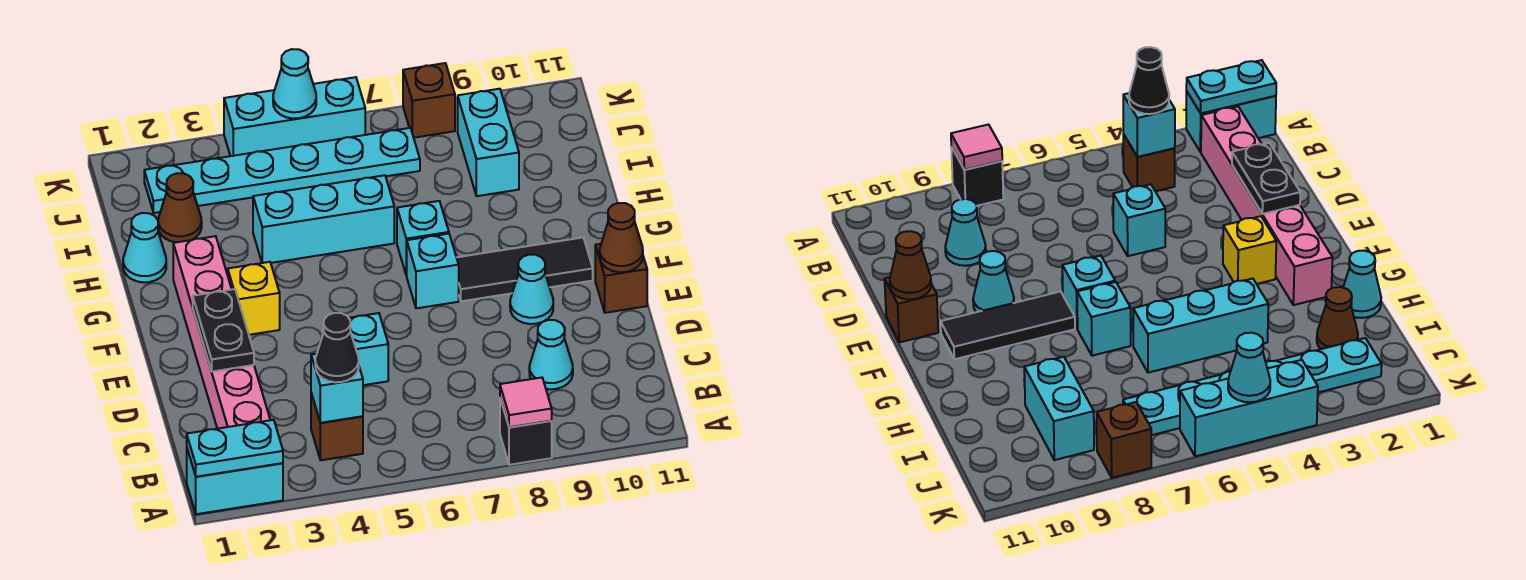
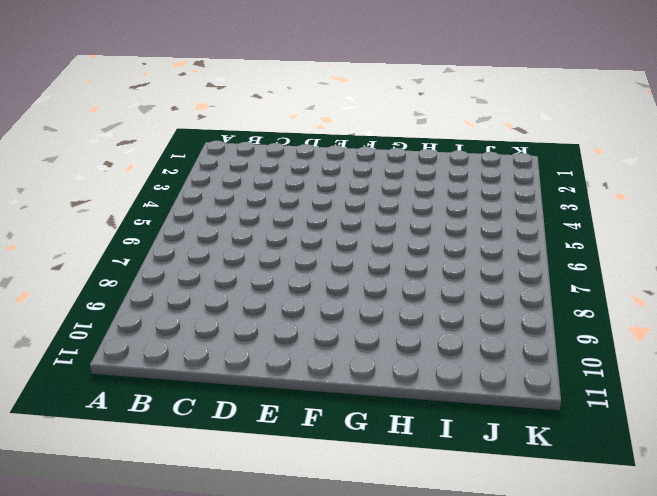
none -> cyan brick A1:A2 level 1
none -> black brick A8 level 1
none -> pink brick B2:G2 level 1

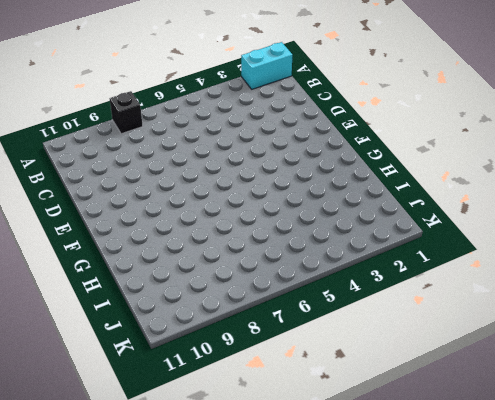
none -> pink brick B2:G2 level 1
none -> brown brick B4 level 1
none -> cyan cone C9 level 1

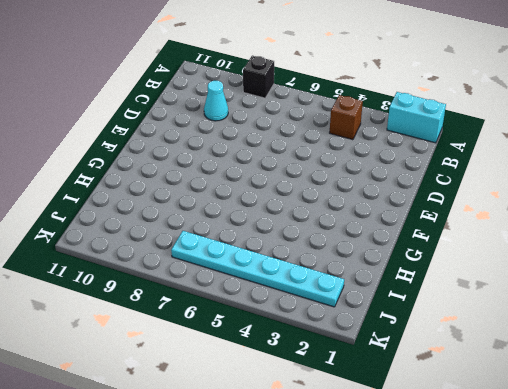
none -> pink brick B2:G2 level 1
none -> cyan brick D5 level 1
none -> cyan cone E9 level 1

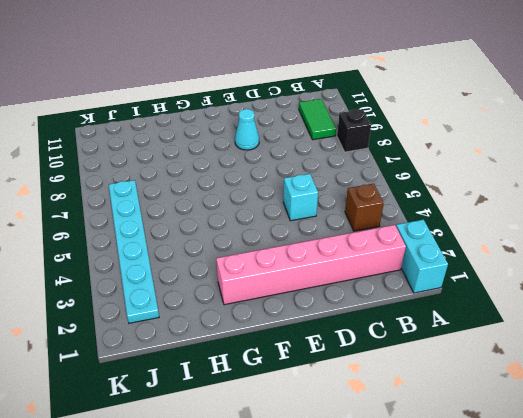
green tile B9:B10 level 1 -> none
none -> cyan cone C9 level 1
none -> brown brick E11 level 1
none -> yellow brick F3 level 1

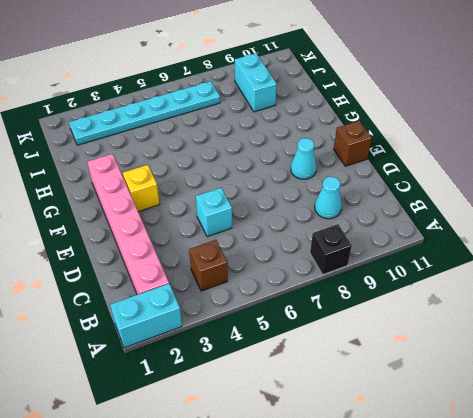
none -> cyan brick F7 level 1
none -> black tile F8:F10 level 1
none -> cyan brick G7 level 1

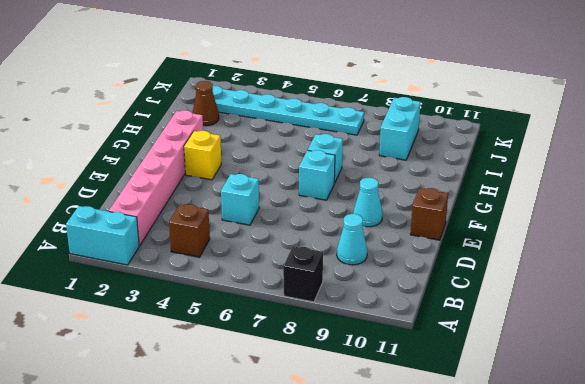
none -> black tile F8:F10 level 1
none -> cyan cone H1 level 1
none -> cyan brick H4:H6 level 1

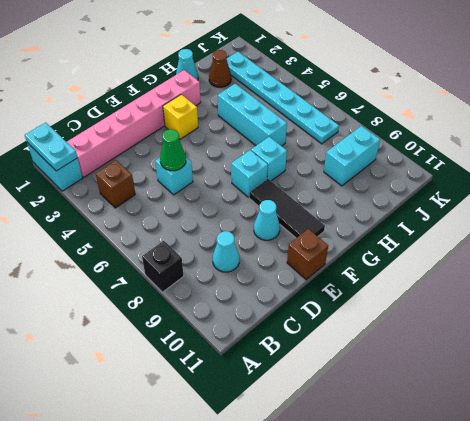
green cone D5 level 2 -> none
none -> cyan brick K4:K6 level 1
none -> brown brick K8 level 1
none -> pink tile A8 level 2

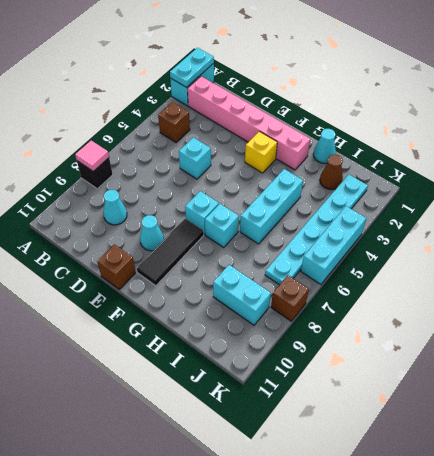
none -> cyan brick B4 level 2
none -> black plate D2:E2 level 2
none -> brown cone E11 level 2

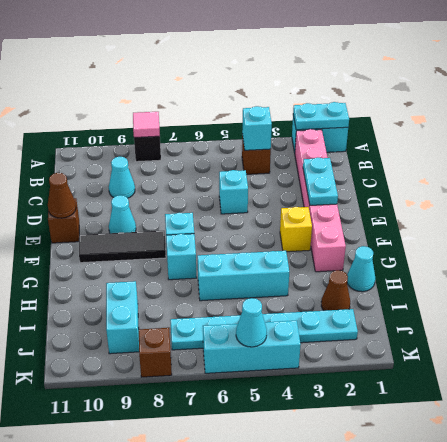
cyan plate D2:E2 level 2 -> black plate D2:E2 level 2
none -> black cone B4 level 3

